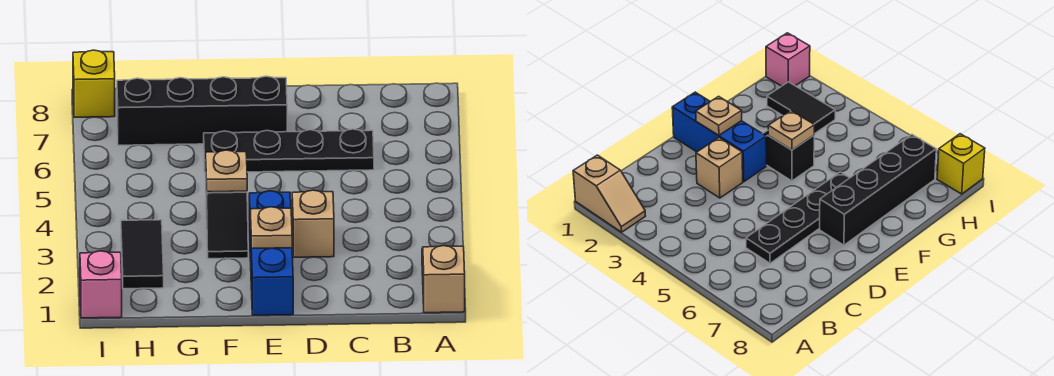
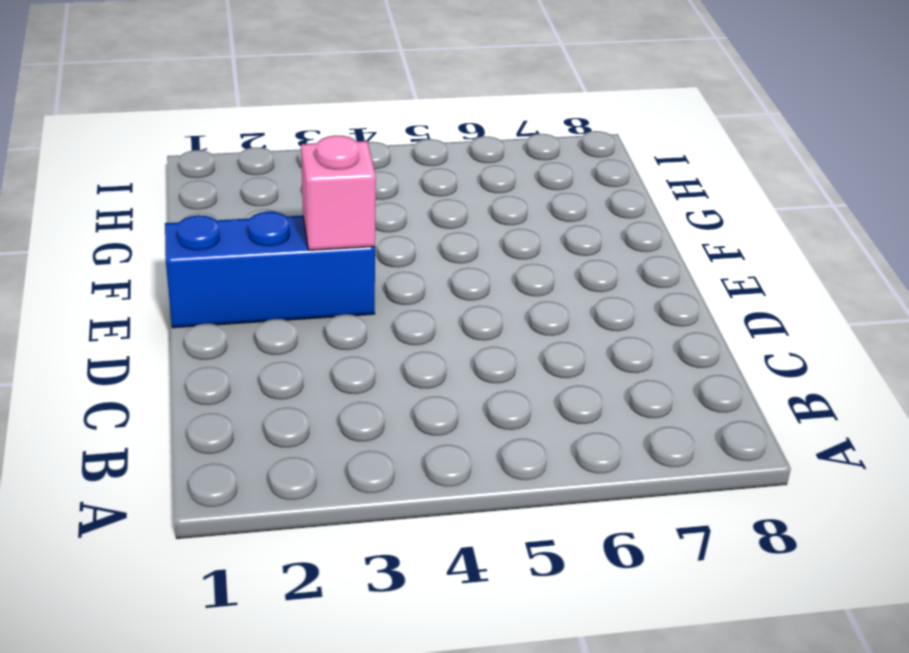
pink brick E3 level 2 -> pink brick I1 level 1
none -> tan slope A1:A2 level 1 top 1
none -> black plate C6:F6 level 1

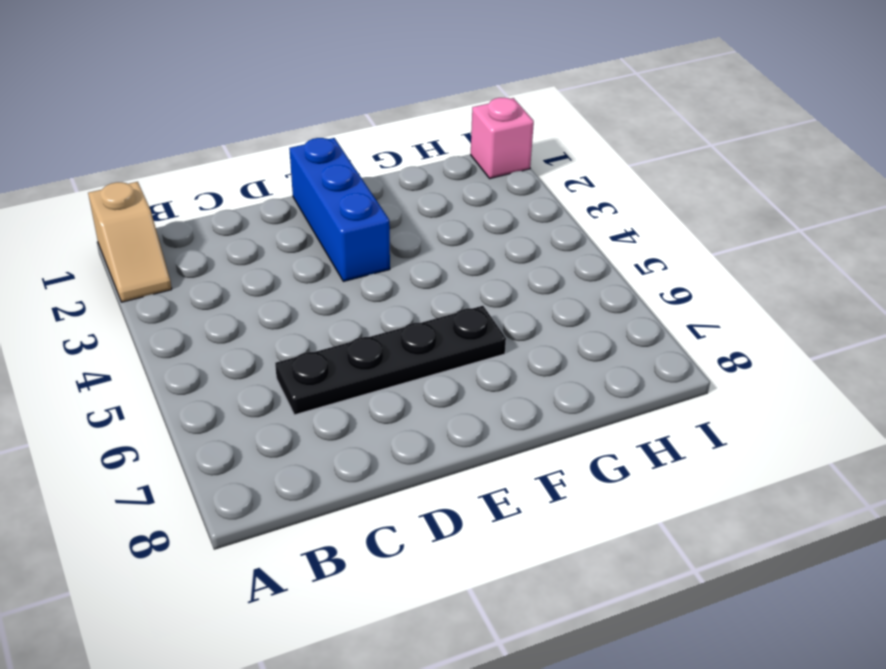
none -> tan brick D3 level 1
none -> black brick E7:H7 level 1

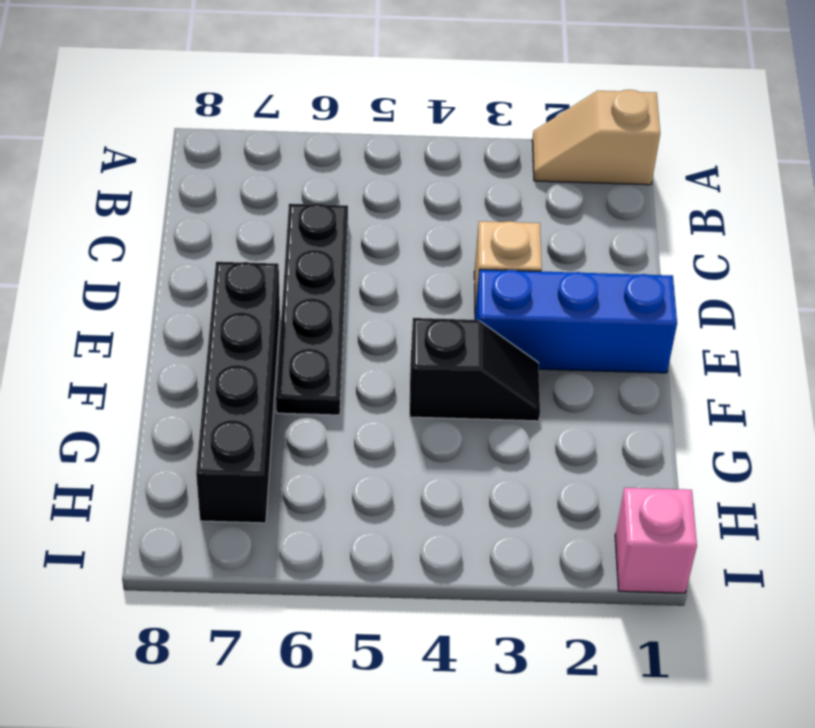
none -> black tile H2:H3 level 1
none -> yellow brick I8 level 1

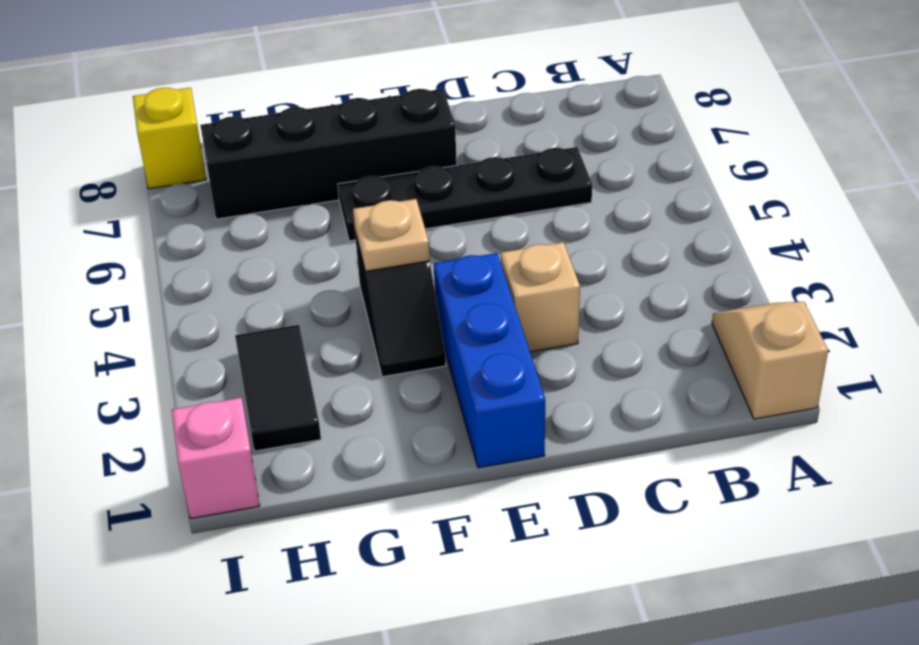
none -> tan plate E2 level 2

